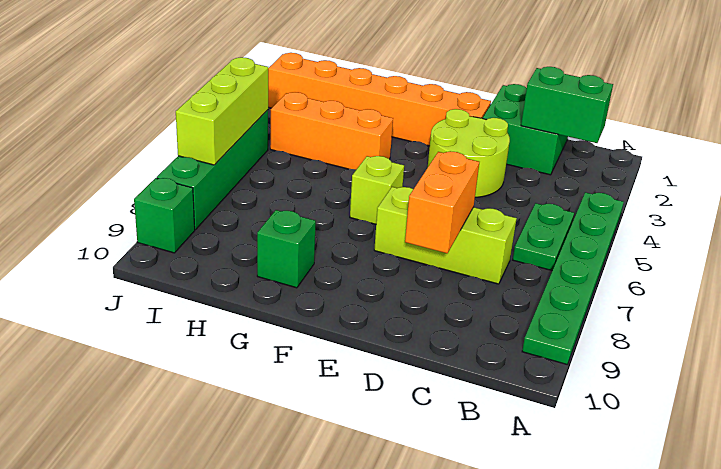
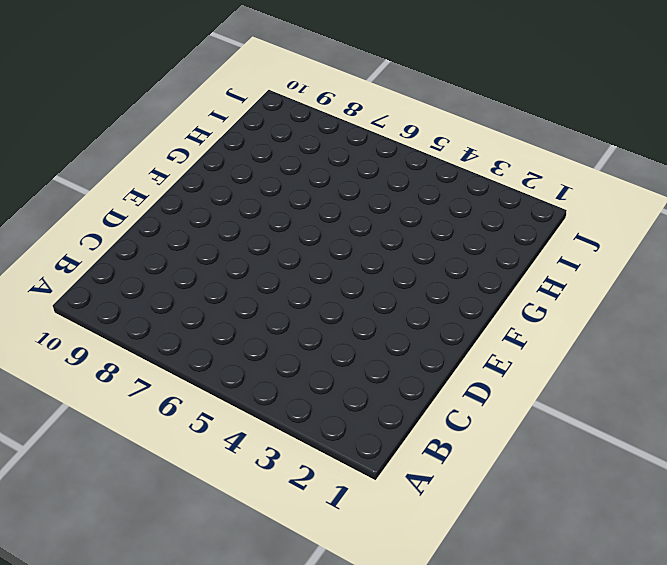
none -> green plate A4:A9 level 1
none -> green plate B5:B6 level 1
none -> green brick C1:D2 level 1

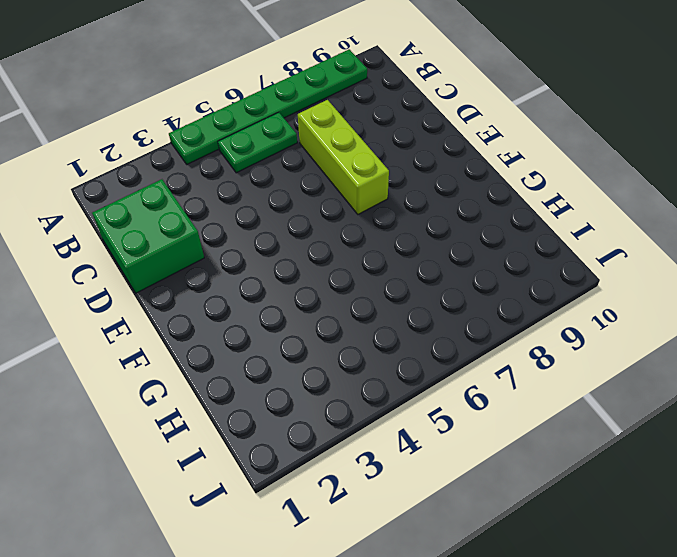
none -> lime round brick D3:E4 level 1
none -> orange brick E2:J2 level 1
none -> lime brick F6 level 1

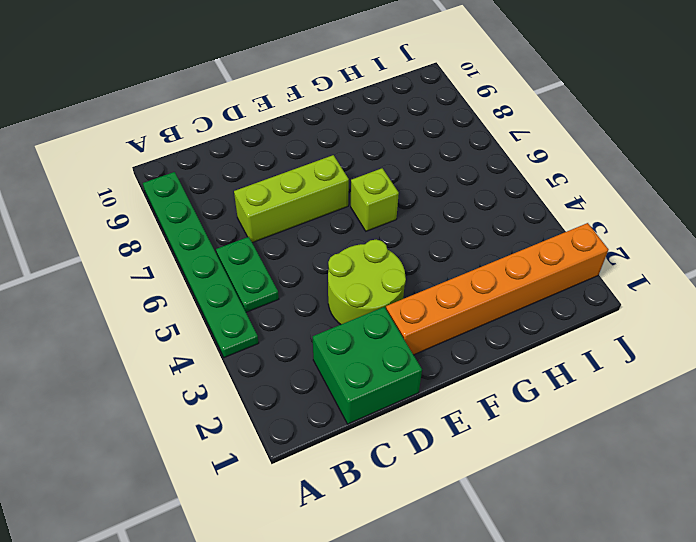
none -> orange brick G4:I4 level 1
none -> green brick G9 level 1
none -> green brick J5:J8 level 1

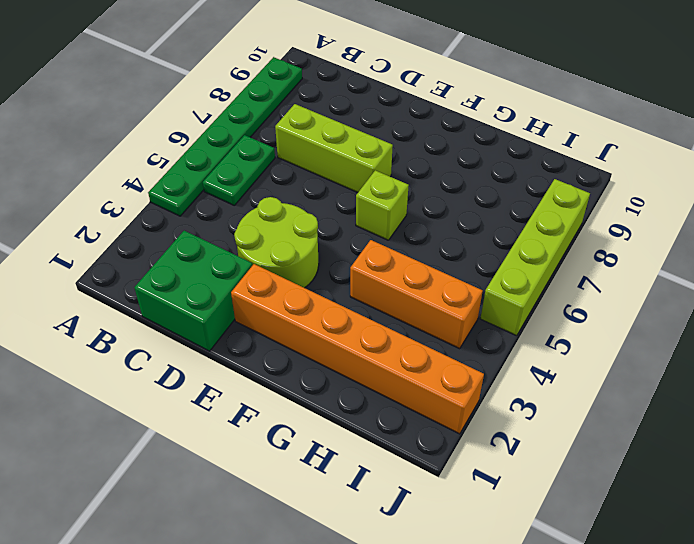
lime brick J5:J8 level 1 -> green brick J5:J8 level 1
none -> green brick G9 level 1
none -> green brick J9 level 1
none -> green brick B2:C2 level 2

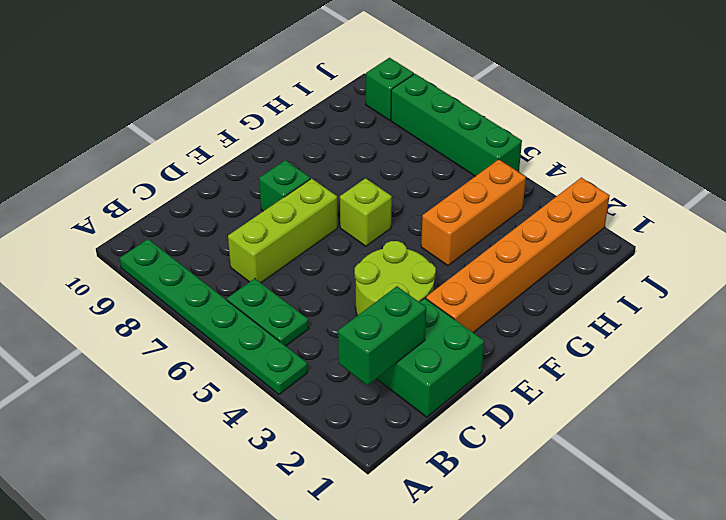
green brick E8 level 1 -> green brick G9 level 1
none -> orange brick D7:D8 level 2
none -> lime brick J5:J7 level 2

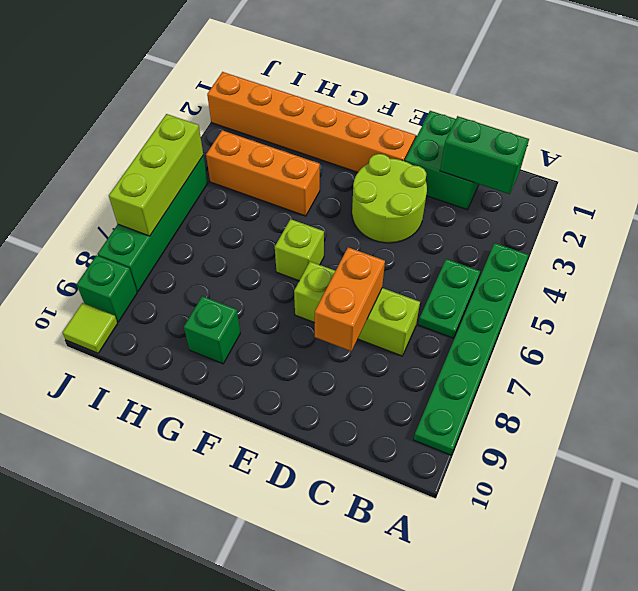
lime tile J10 level 1 -> none

